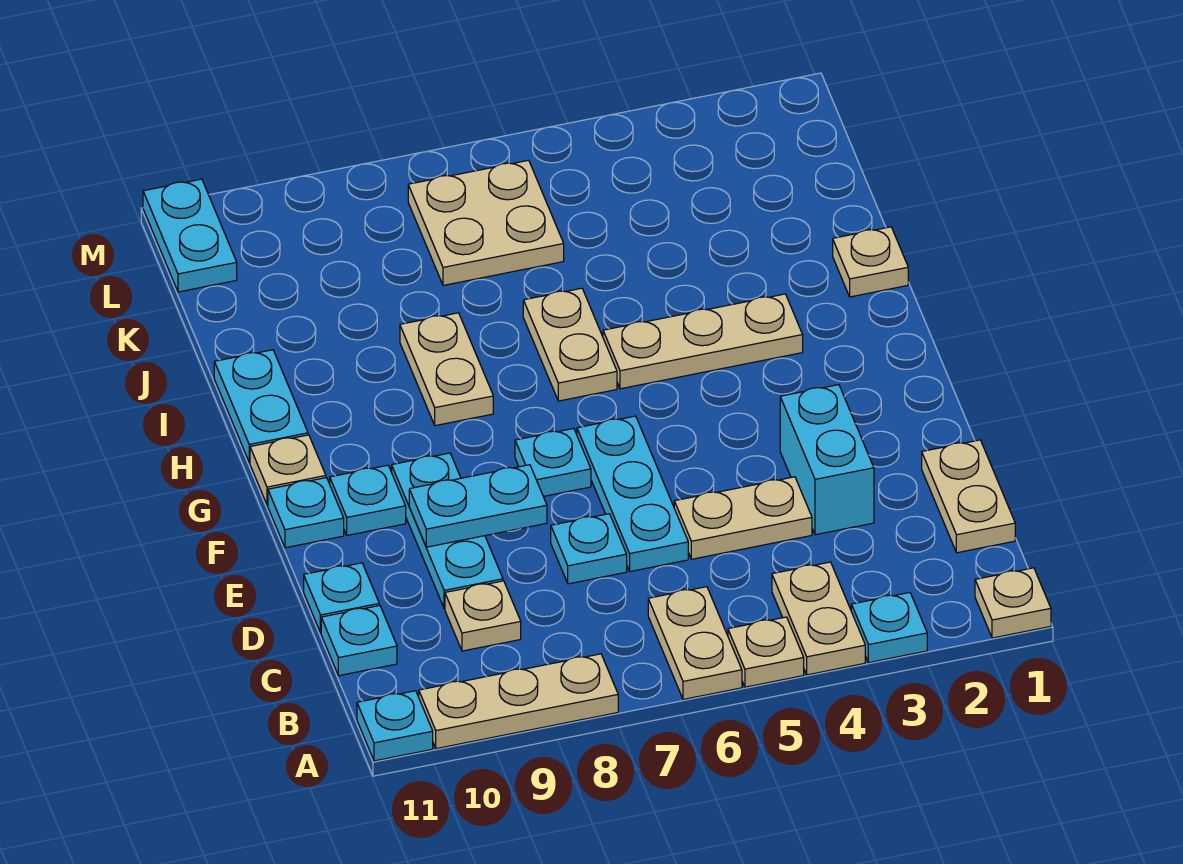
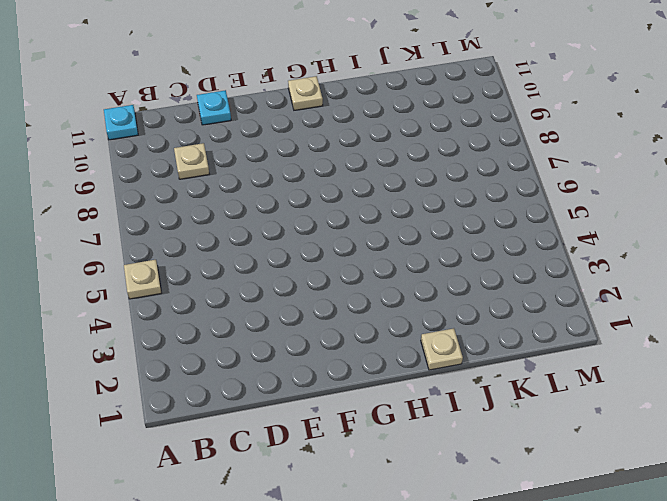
none -> tan plate A1 level 1
none -> cyan plate A3 level 1
none -> tan plate A4:B4 level 1

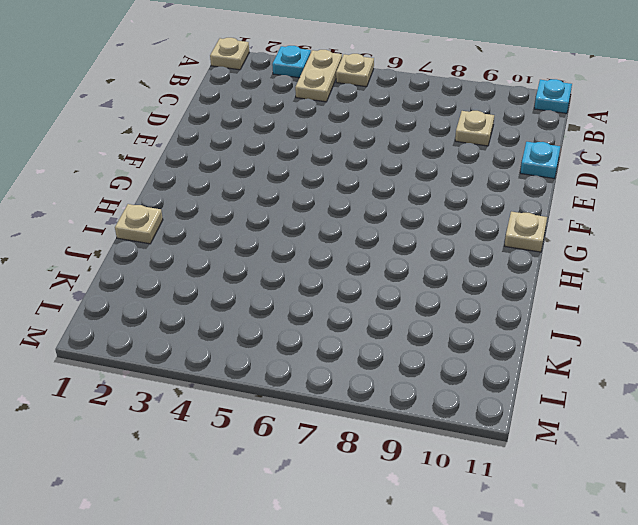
none -> tan plate A6:B6 level 1
none -> tan plate A8:A10 level 1
none -> tan plate C1:D1 level 1

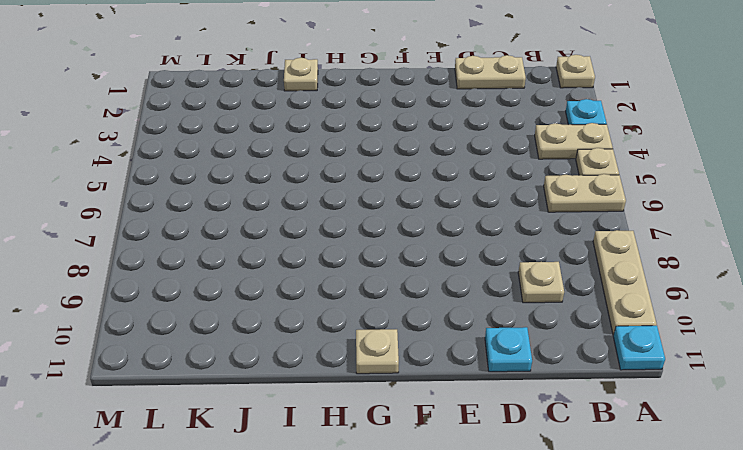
none -> cyan plate C11 level 1
none -> cyan brick D3:E3 level 1
none -> tan plate D4:D5 level 1

